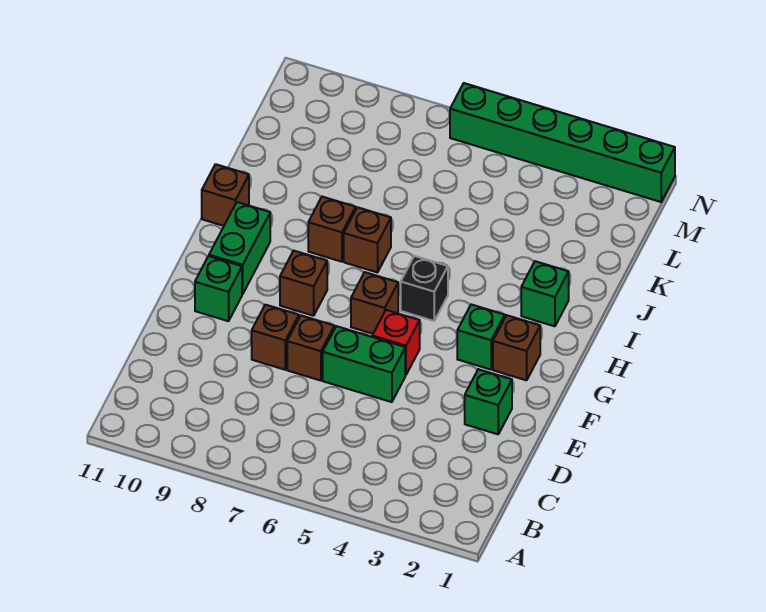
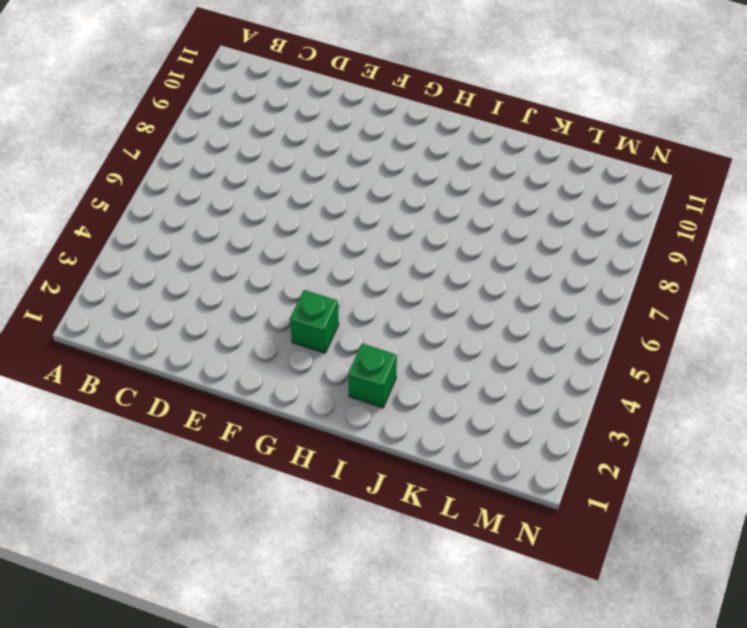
none -> green brick E2 level 1
none -> green brick E5:E6 level 1
none -> brown brick E7 level 1

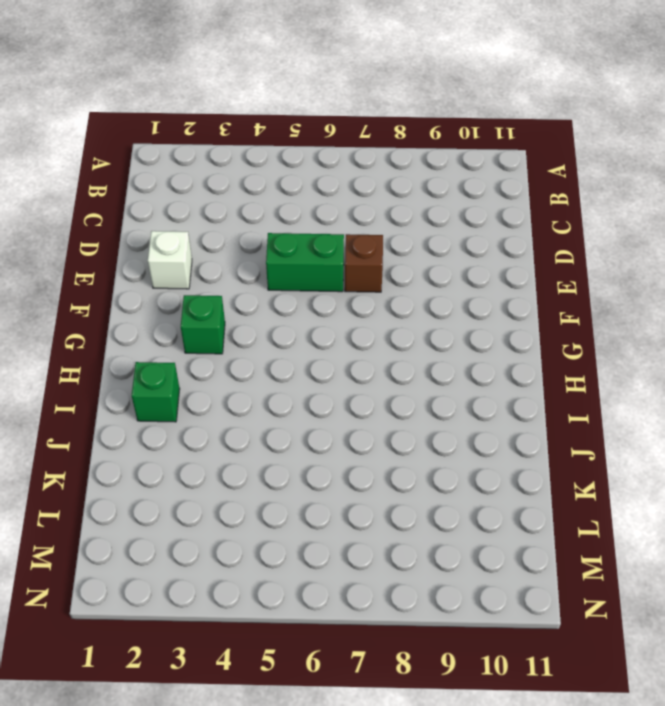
white brick E2 level 1 -> green brick E2 level 1
none -> brown brick E8 level 1
none -> red brick F5 level 1
none -> green brick F10 level 1

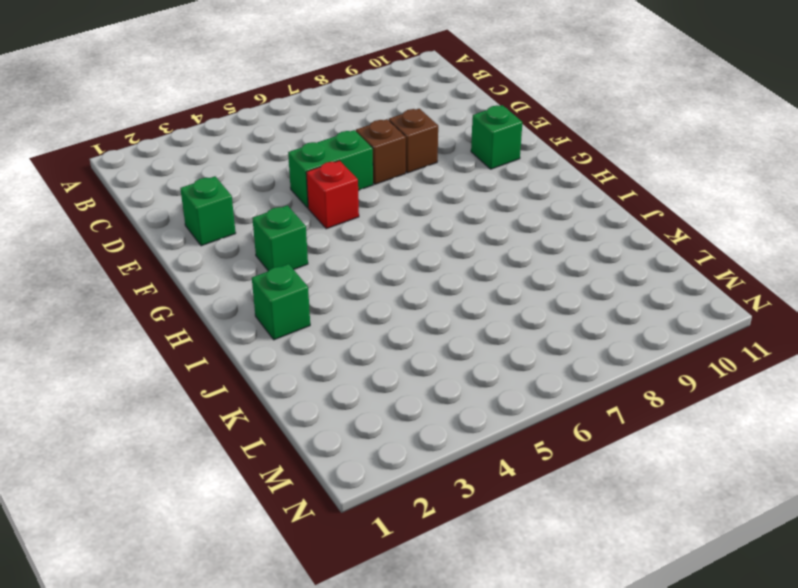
none -> brown brick G2 level 1
none -> brown brick G6 level 1
none -> brown brick G8 level 1

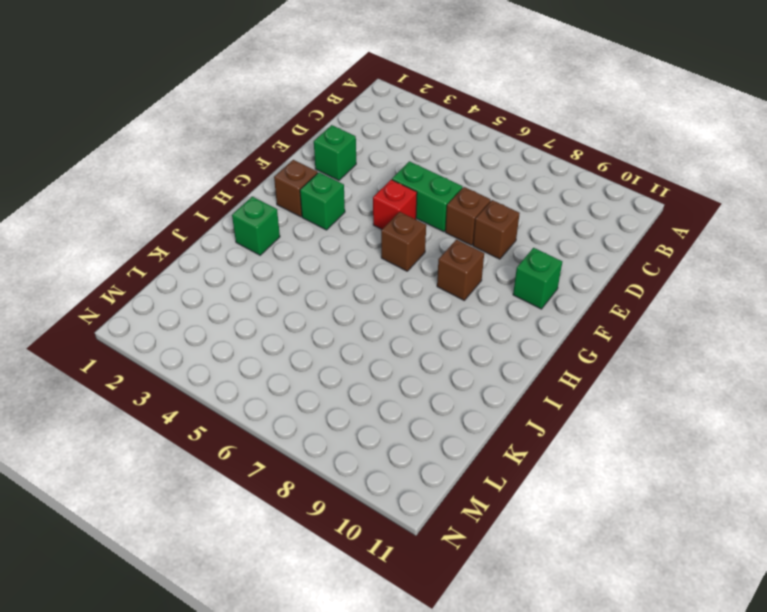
none -> green brick G10:H10 level 1
none -> black brick H5 level 1
none -> brown brick I7 level 1

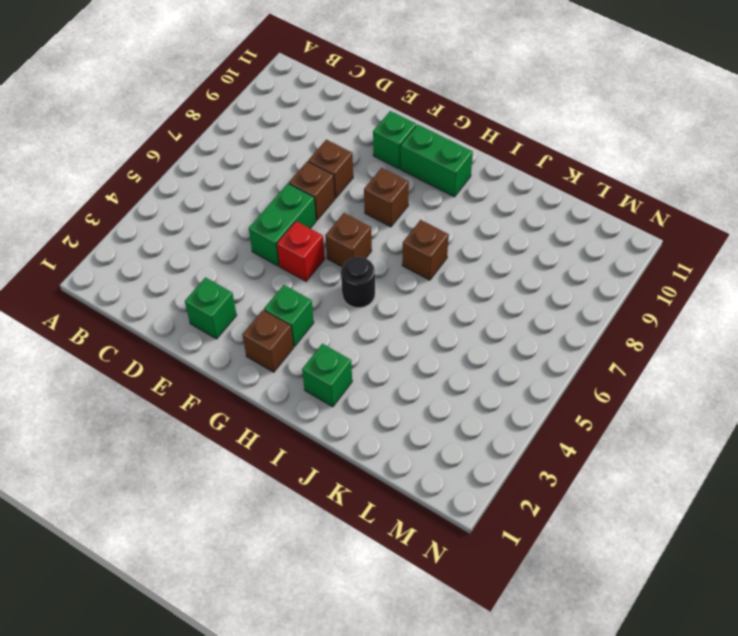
black round brick H5 level 1 -> black brick H5 level 1
none -> brown brick I8 level 1
none -> brown brick I11 level 1
none -> green brick N1:N6 level 1

